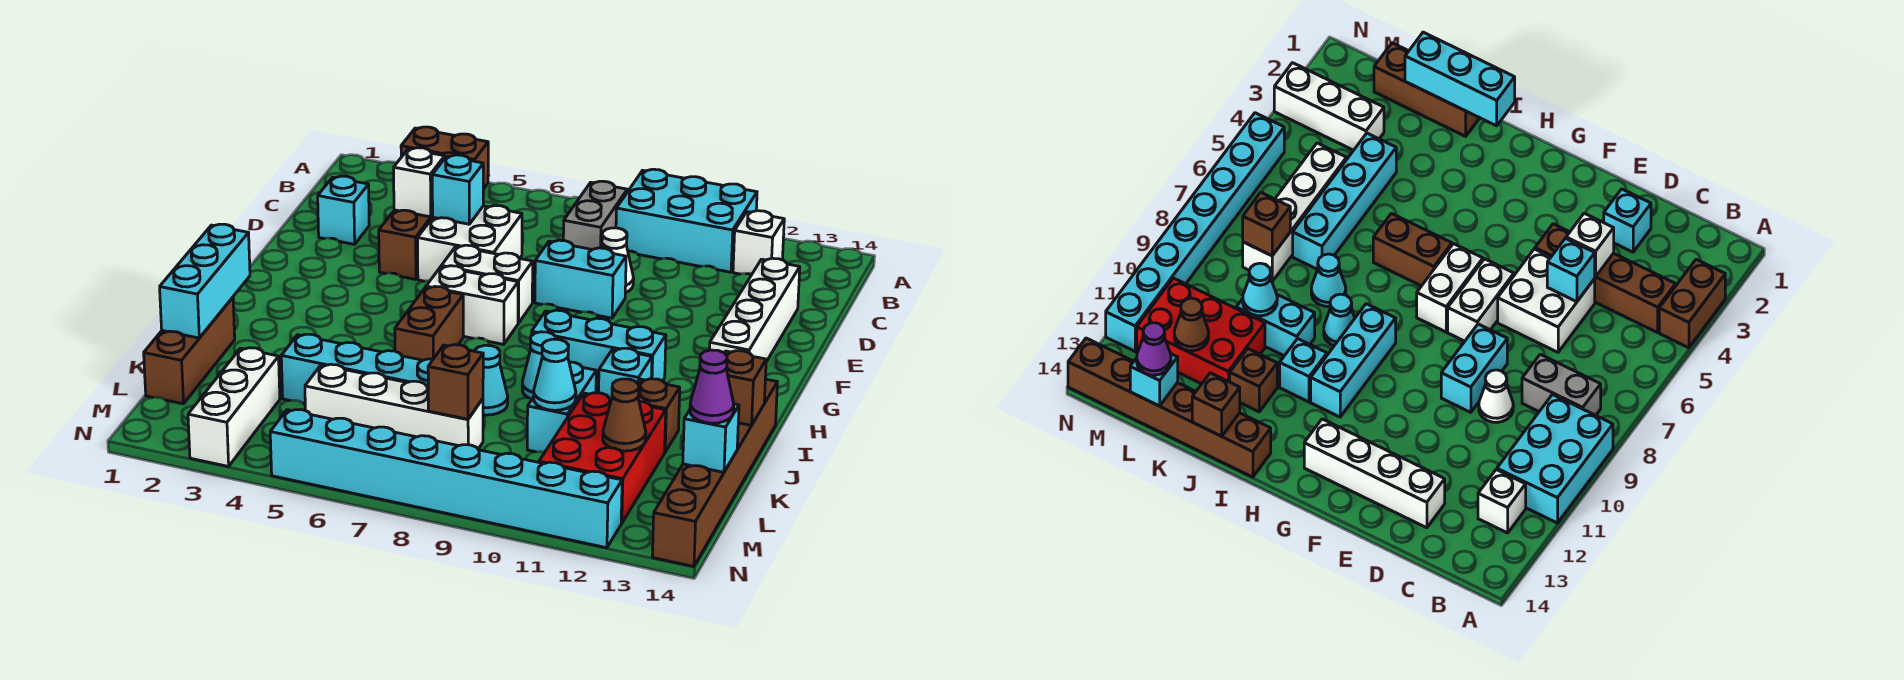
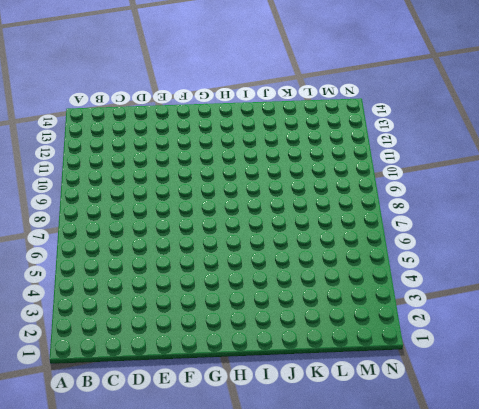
none -> brown brick A3:A4 level 1
none -> cyan brick A9:B11 level 1
none -> brown brick B4:E4 level 1
none -> grey brick B8:C8 level 1

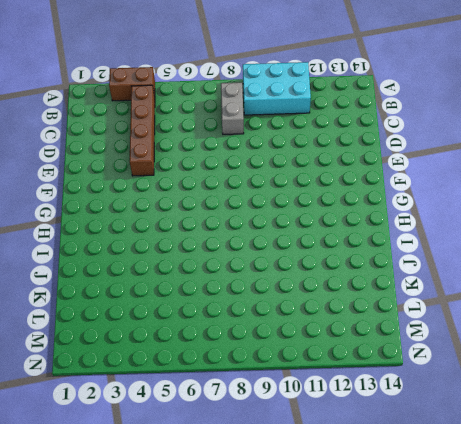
none -> white brick B12 level 1
none -> cyan brick D2 level 1
none -> white brick D5:E6 level 1
none -> white cone D9 level 1

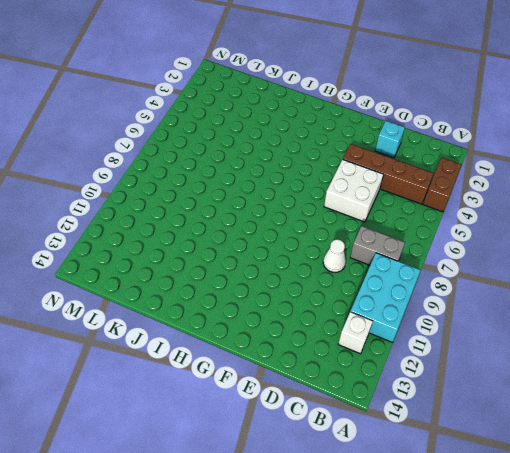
none -> white brick D13:G13 level 1
none -> cyan brick E8:E9 level 1
none -> white brick F6:F7 level 1
none -> white brick G6:G7 level 1

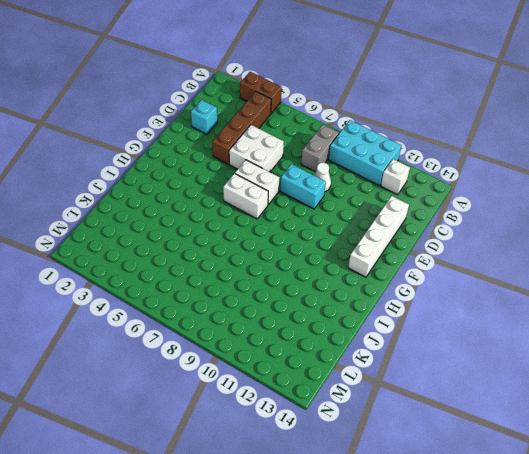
none -> brown brick H6:I6 level 1
none -> cyan brick H9:H11 level 1
none -> cyan cone I9 level 1
none -> cyan brick I11 level 1

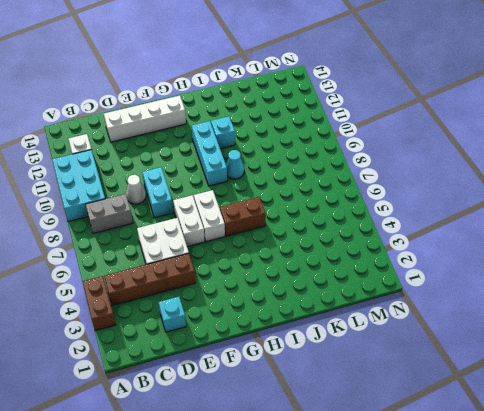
none -> brown brick I14:N14 level 1
none -> brown brick J1:L1 level 1
none -> cyan cone J8 level 1
none -> cyan brick J10:K10 level 1

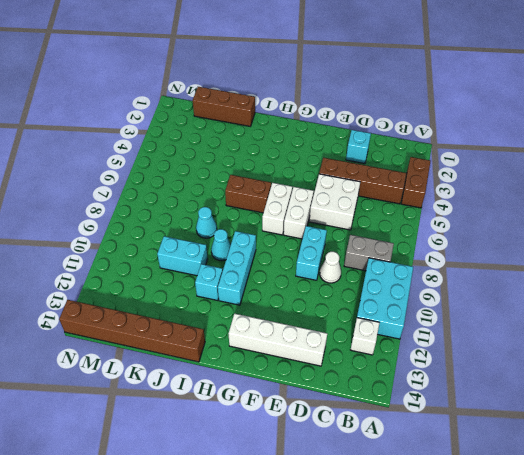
none -> brown brick J12 level 1
none -> cyan brick K4:K7 level 1
none -> red brick K11:M12 level 1
none -> white brick L3:N3 level 1

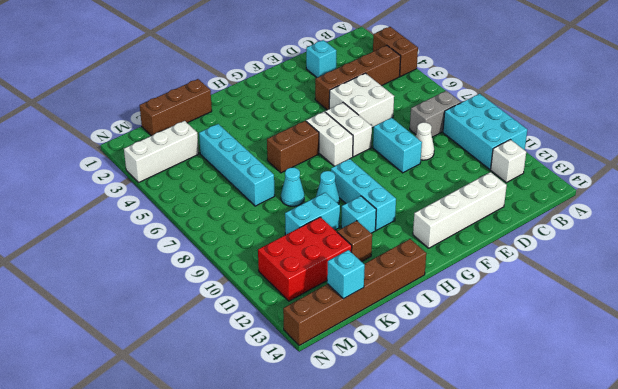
none -> white brick L5:L8 level 1
none -> cyan brick N5:N12 level 1
none -> white brick D4 level 2
none -> cyan brick D5 level 2

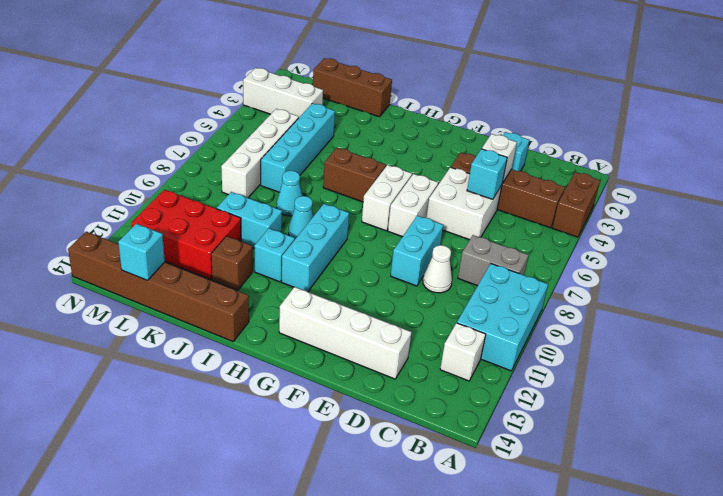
none -> cyan brick N5:N12 level 1
none -> cyan brick I1:K1 level 2
none -> brown brick J14 level 2
none -> cyan cone K10 level 2

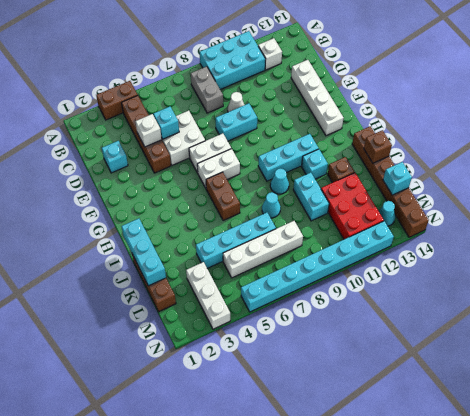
cyan cone M13 level 1 -> cyan cone K10 level 2
none -> brown brick L8 level 2
none -> brown cone L12 level 2
none -> purple cone L14 level 3

